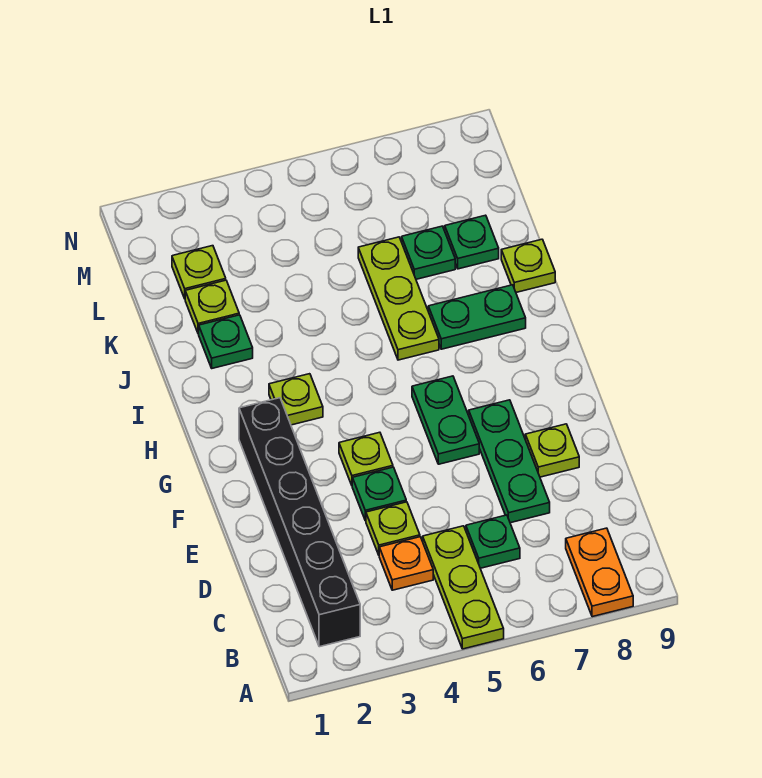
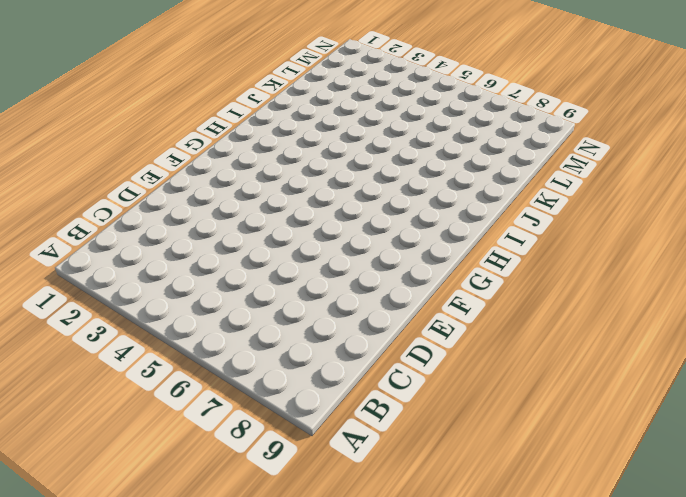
none -> lime plate A5:C5 level 1
none -> orange plate A8:B8 level 1
none -> black brick B2:G2 level 1

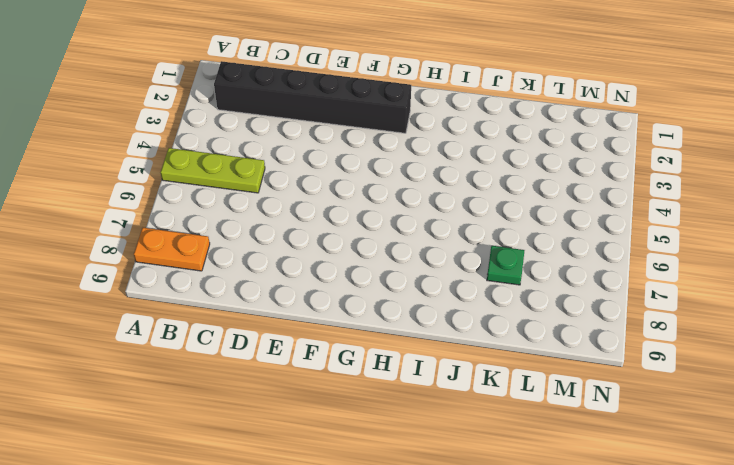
none -> orange plate C4 level 1
none -> green plate C6 level 1
none -> lime plate D4 level 1

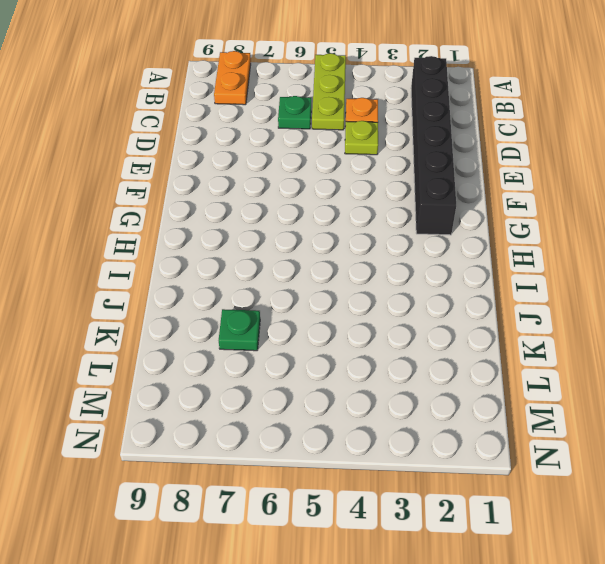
none -> green plate D7:F7 level 1
none -> green plate E4 level 1
none -> lime plate E8 level 1

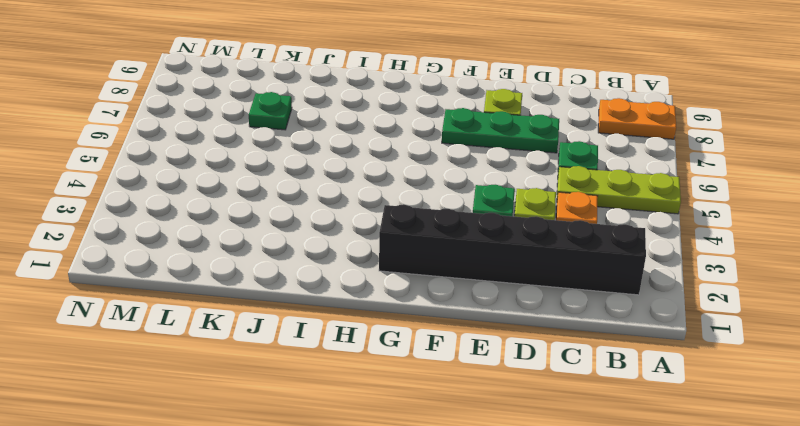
none -> lime plate F4 level 1
none -> green plate F6:G6 level 1
none -> lime plate H3 level 1

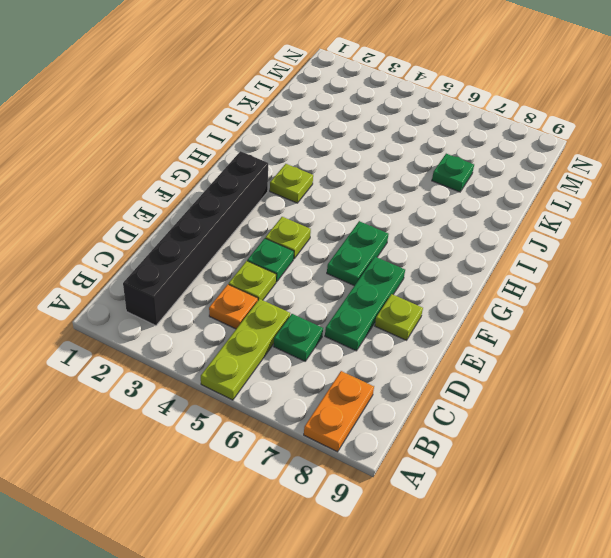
none -> lime plate I6:K6 level 1
none -> green plate I7:I8 level 1
none -> green plate J2 level 1

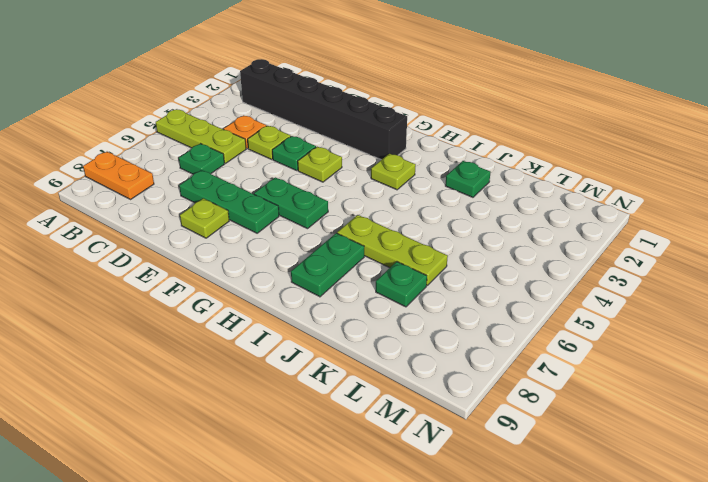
none -> lime plate J9 level 1
none -> lime plate K2 level 1
none -> green plate K8 level 1

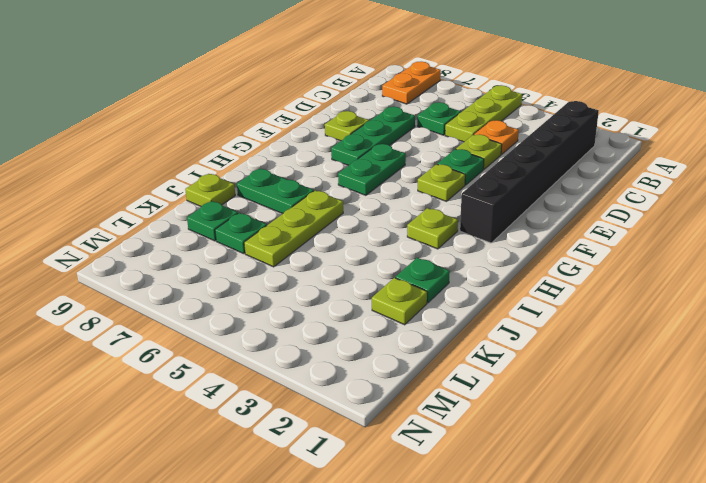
none -> lime plate L2 level 1

